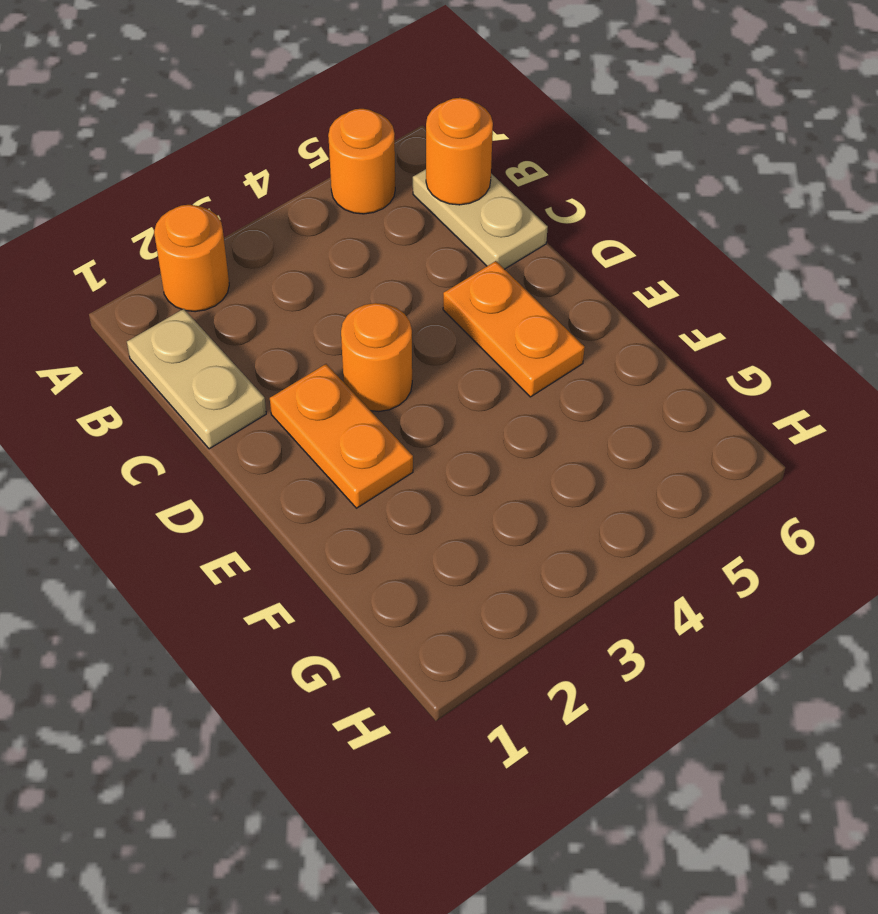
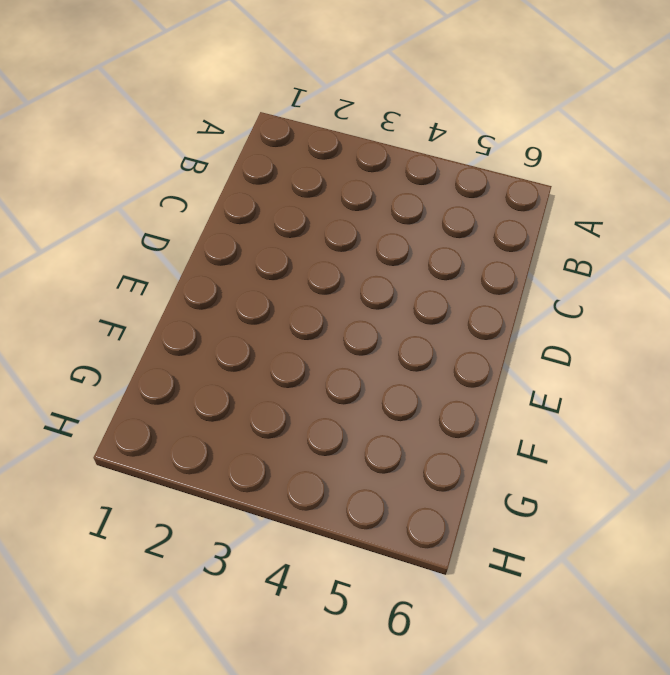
none -> orange round brick A2 level 1
none -> orange round brick A5 level 1

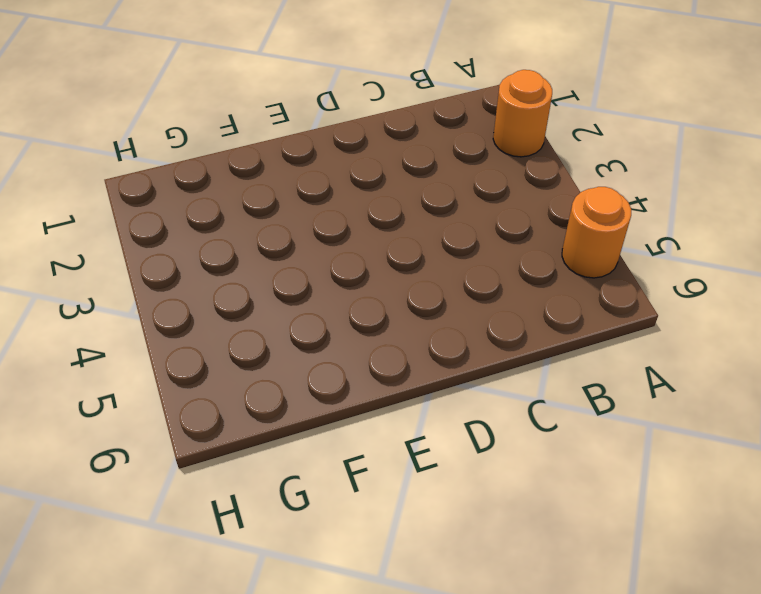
none -> tan plate B1:C1 level 1
none -> tan plate B6:C6 level 1

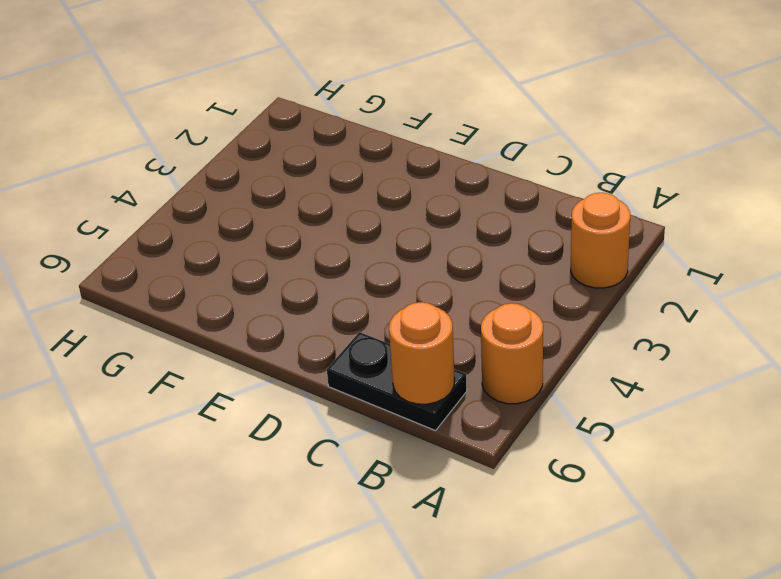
black plate B6:C6 level 1 -> tan plate B6:C6 level 1
none -> tan plate B1:C1 level 1
none -> orange plate D2:E2 level 1

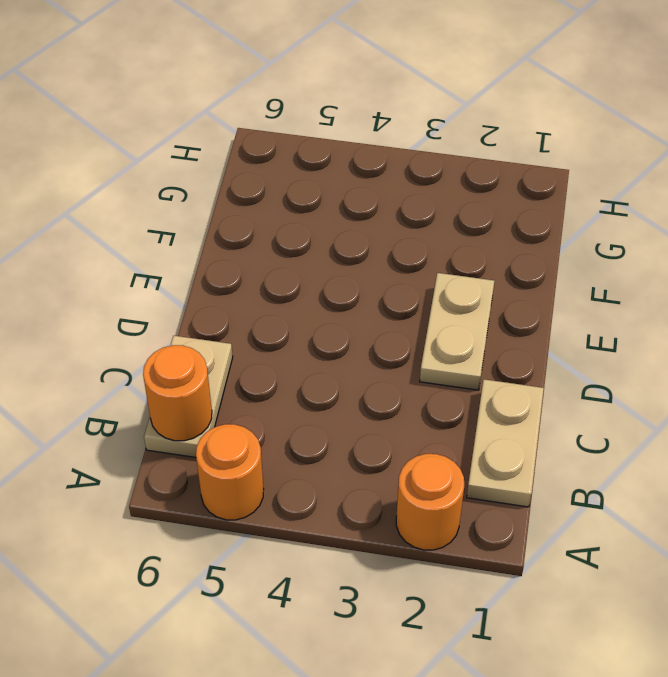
tan plate D2:E2 level 1 -> orange plate D2:E2 level 1
none -> orange round brick D3 level 1
none -> orange plate D5:E5 level 1

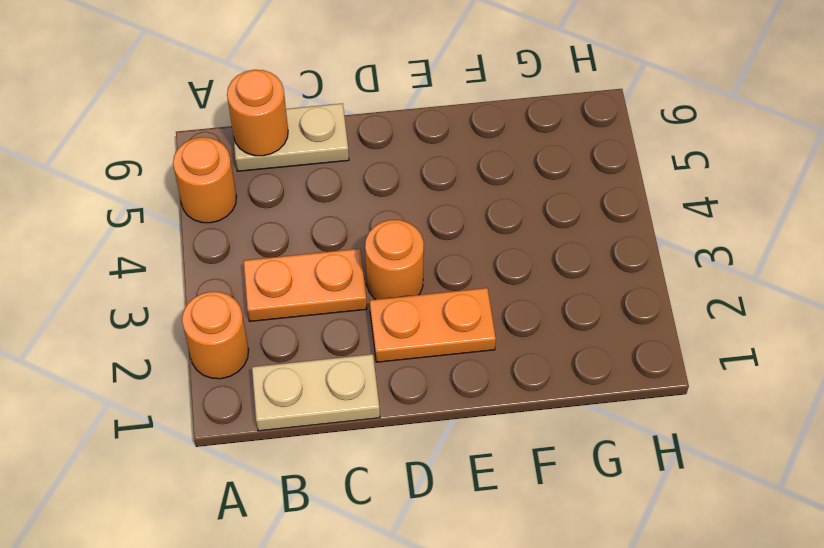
orange plate B3:C3 level 1 -> orange plate D5:E5 level 1

